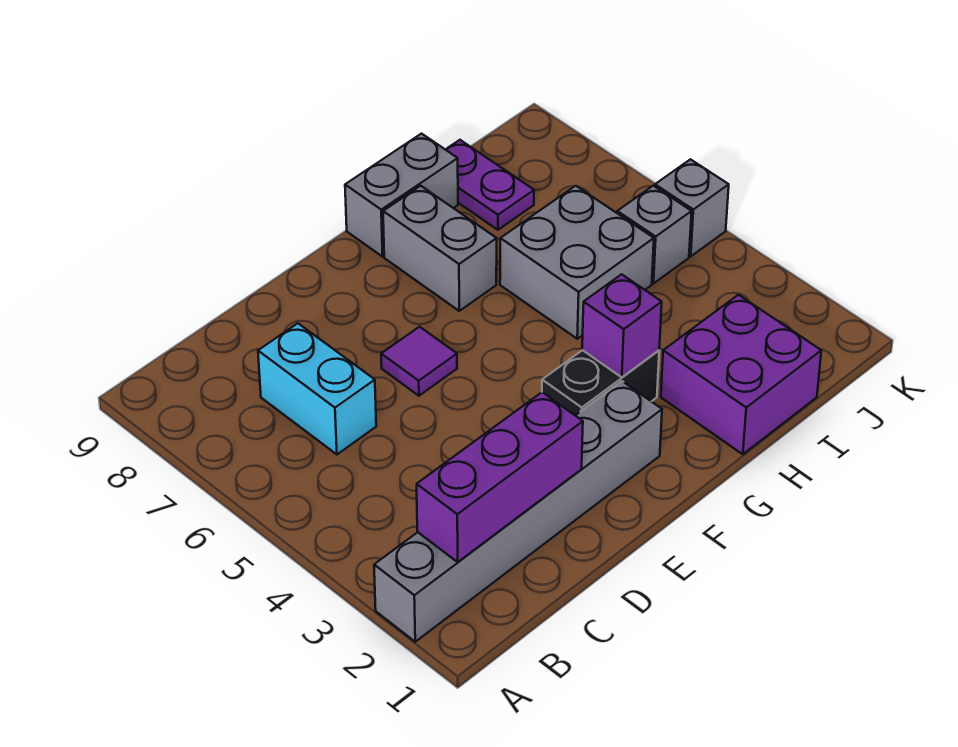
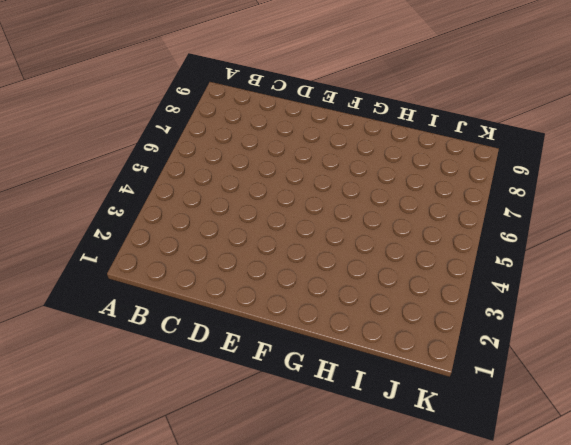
none -> grey brick A2:F2 level 1
none -> cyan brick C6:C7 level 1
none -> purple tile E6 level 1

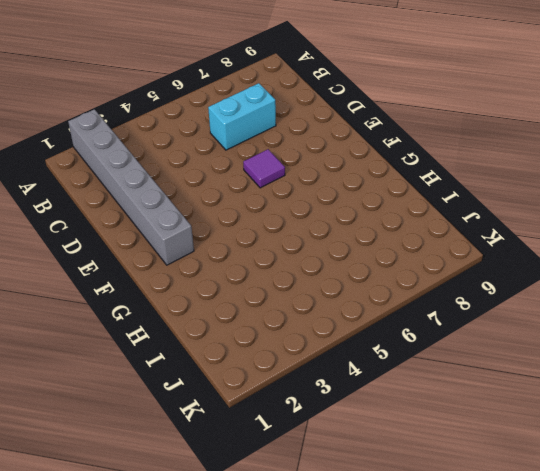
none -> black brick F3:G3 level 1
none -> grey brick G7:G8 level 1
none -> grey brick G9:H9 level 1

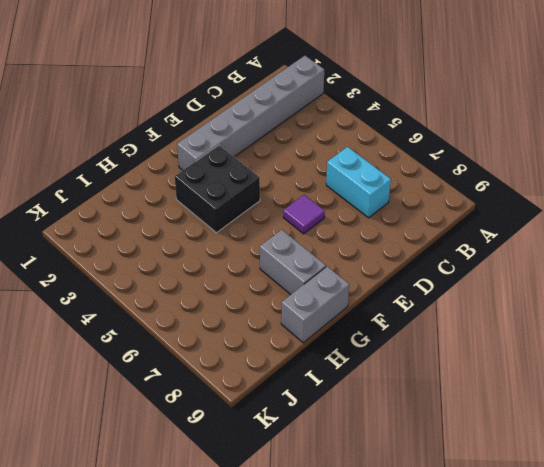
black brick F3:G4 level 1 -> black brick F3:G3 level 1
none -> purple brick H1:I2 level 1
none -> grey brick H5:I6 level 1
none -> purple plate I8:I9 level 1

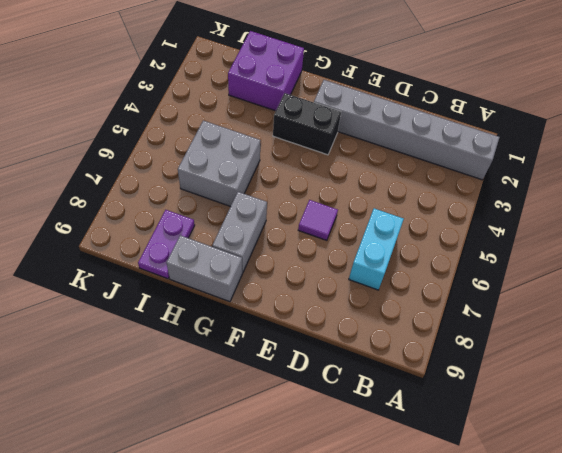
none -> grey brick J5 level 1
none -> grey brick K5 level 1
none -> purple brick B2:D2 level 2

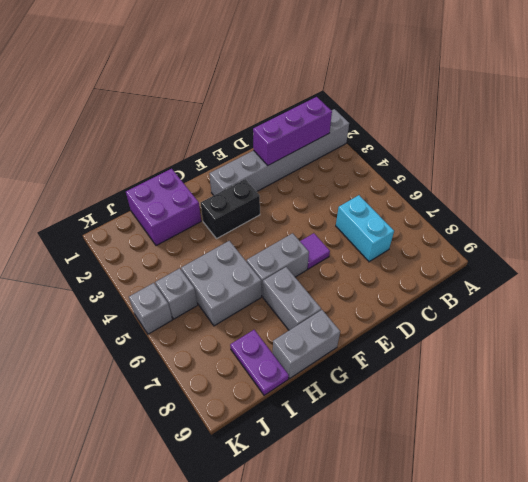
grey brick F6:G6 level 1 -> none
none -> purple brick G3 level 2

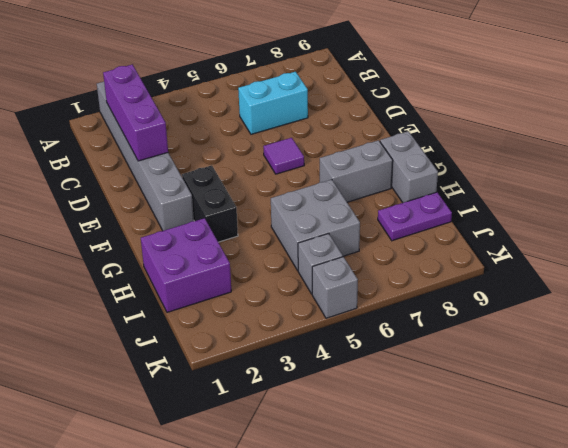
none -> purple brick G3 level 2

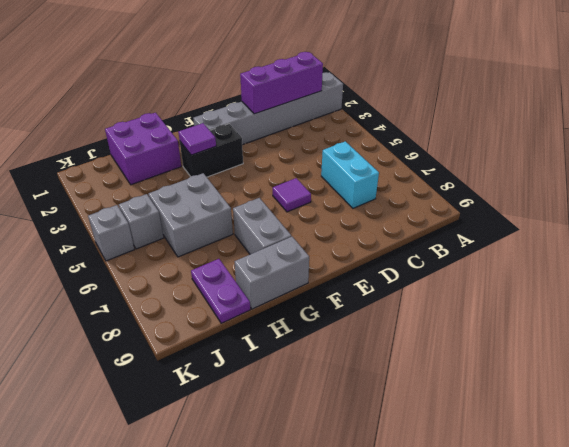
purple tile G3 level 2 -> purple brick G3 level 2

